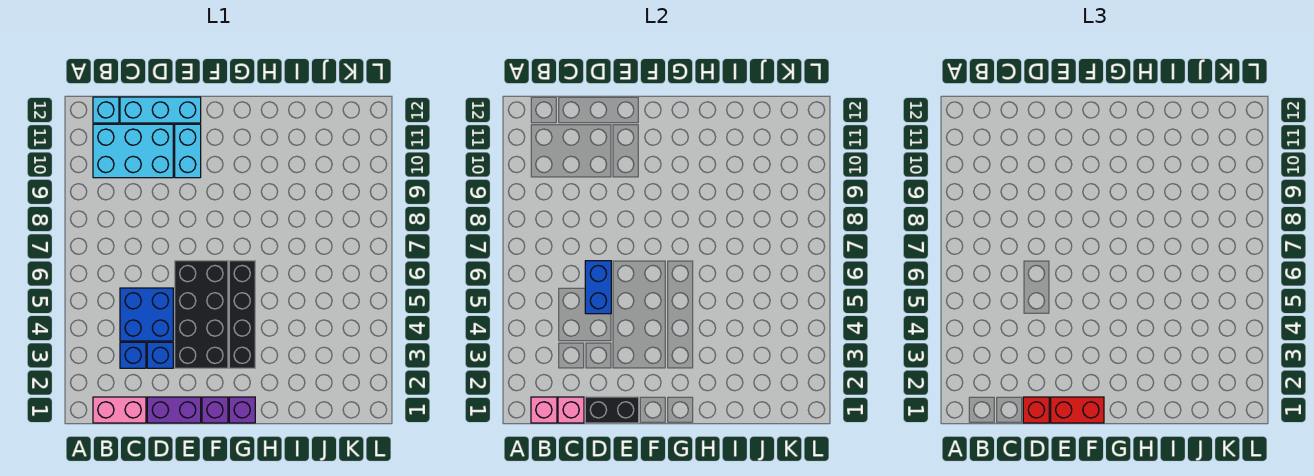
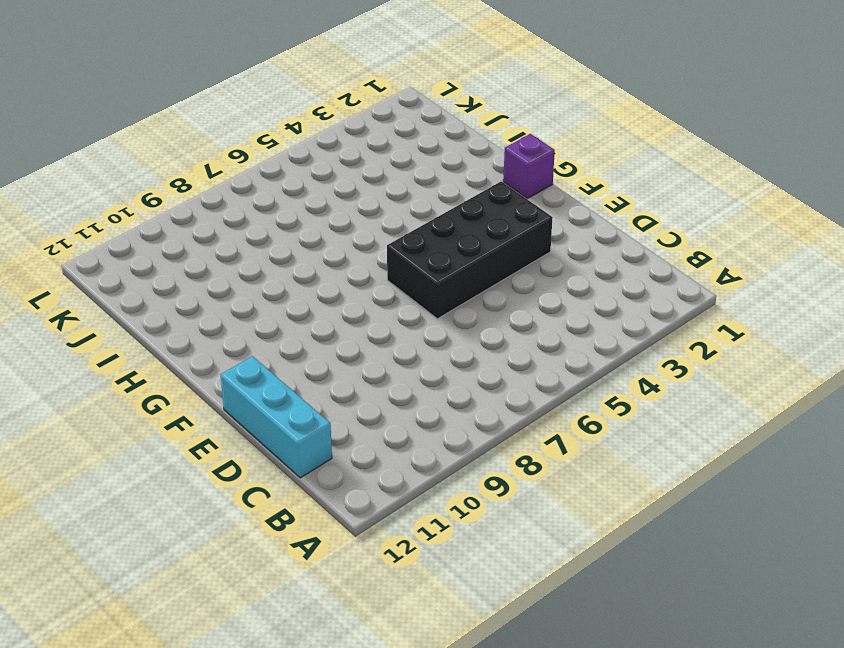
none -> pink brick B1:C1 level 1
none -> cyan brick B10:D11 level 1
none -> cyan brick B12 level 1

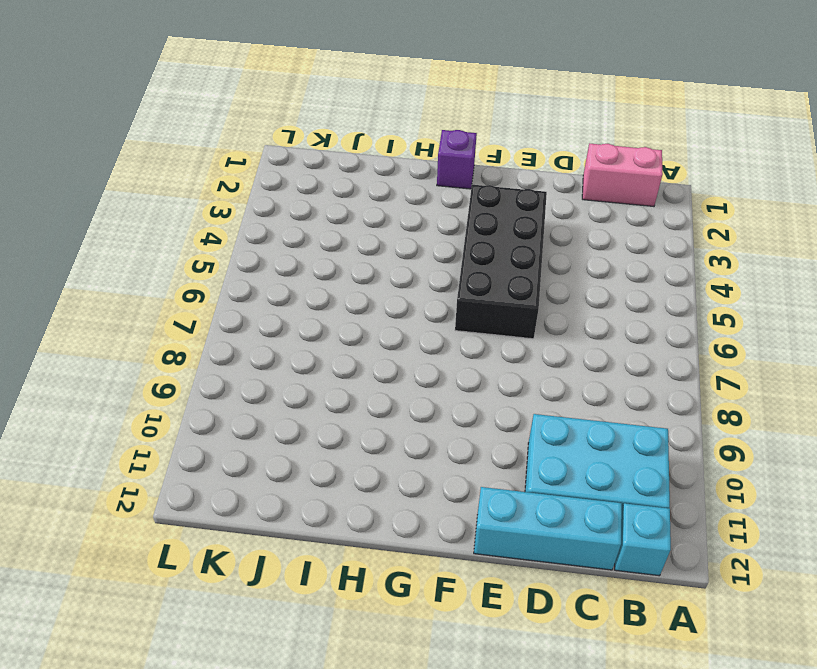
none -> blue brick C3 level 1
none -> blue brick C4:D5 level 1
none -> purple brick D1:E1 level 1

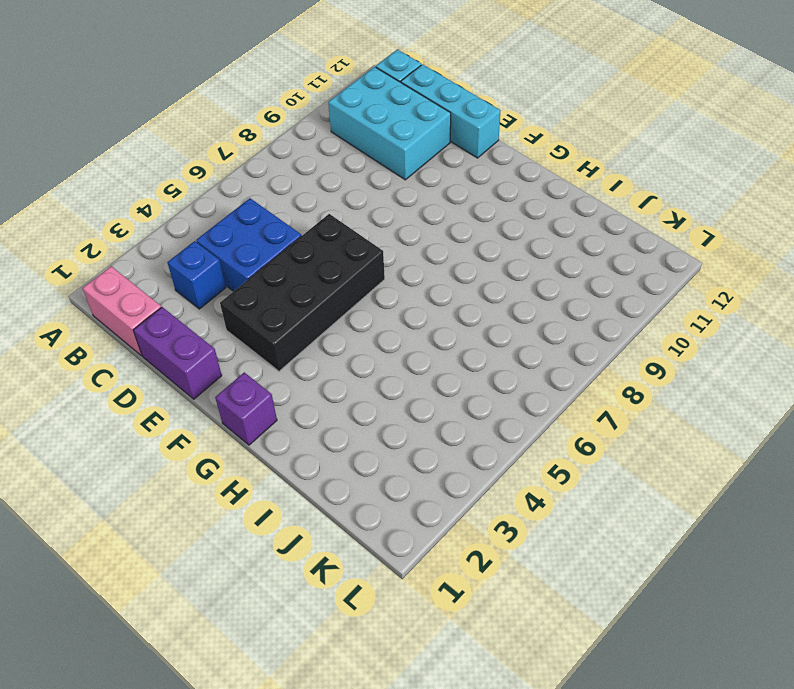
none -> blue brick D3 level 1
none -> cyan brick E10:E11 level 1
none -> purple brick F1 level 1

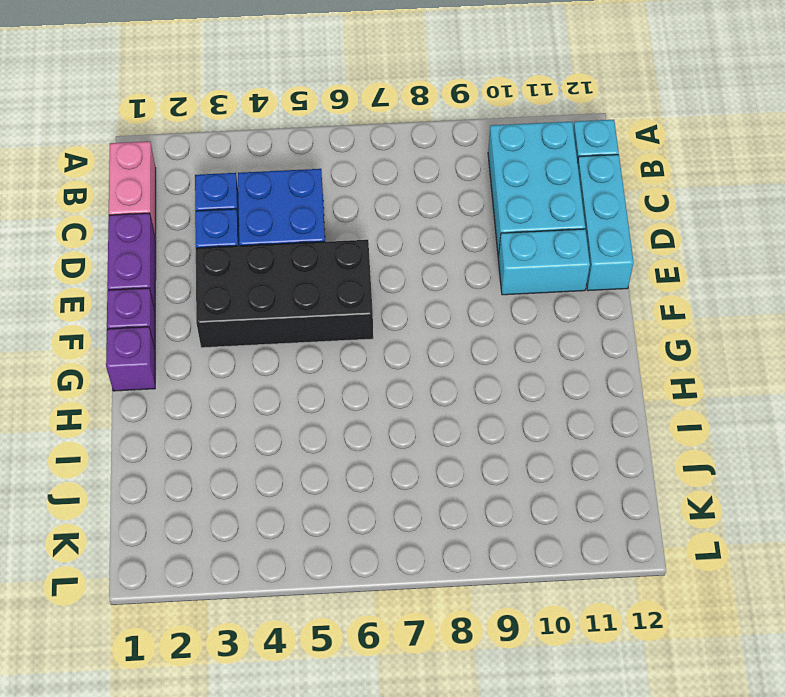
none -> black brick G3:G6 level 1
none -> pink brick B1 level 2
none -> pink brick C1 level 2

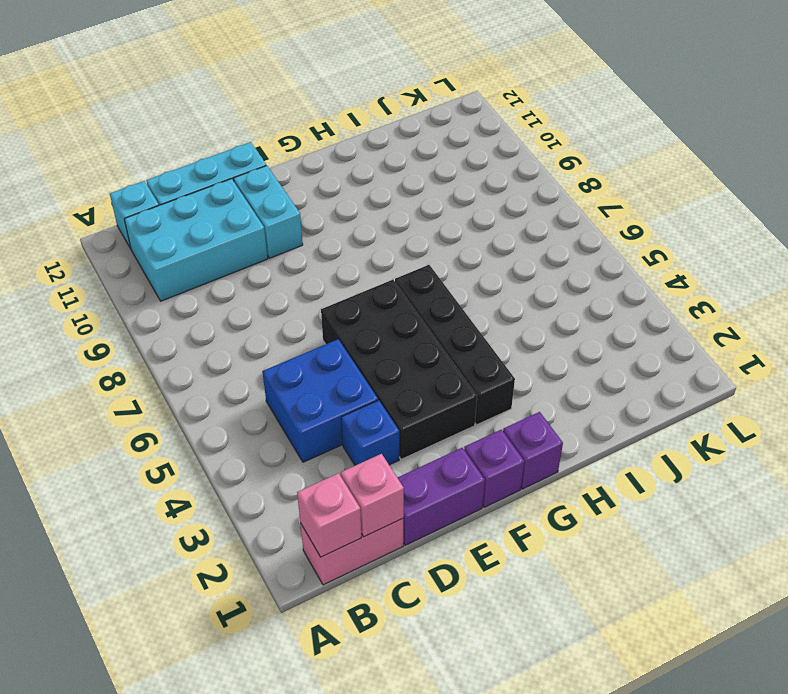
none -> blue brick C3 level 1
none -> black brick D1:E1 level 2
none -> blue brick D5:D6 level 2

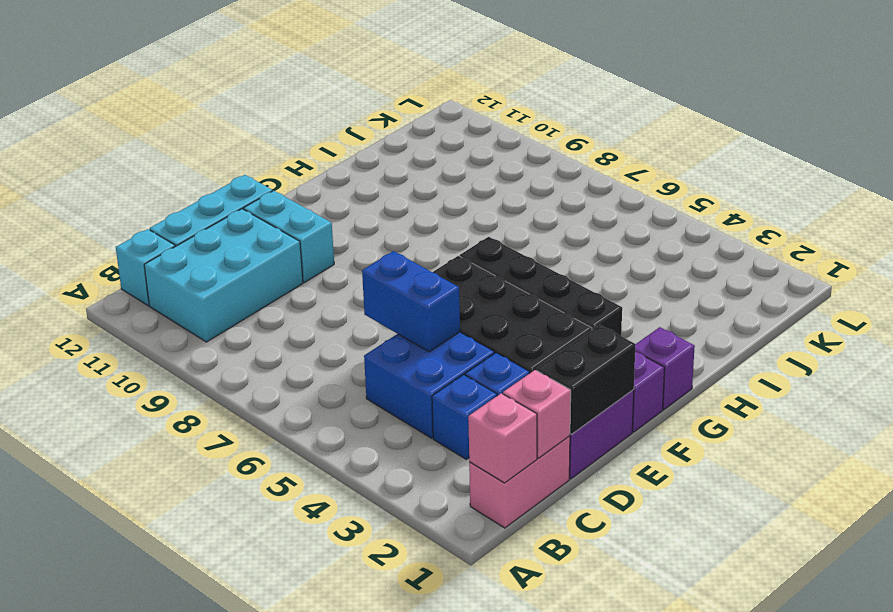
none -> red brick D1 level 3
none -> red brick E1:F1 level 3

